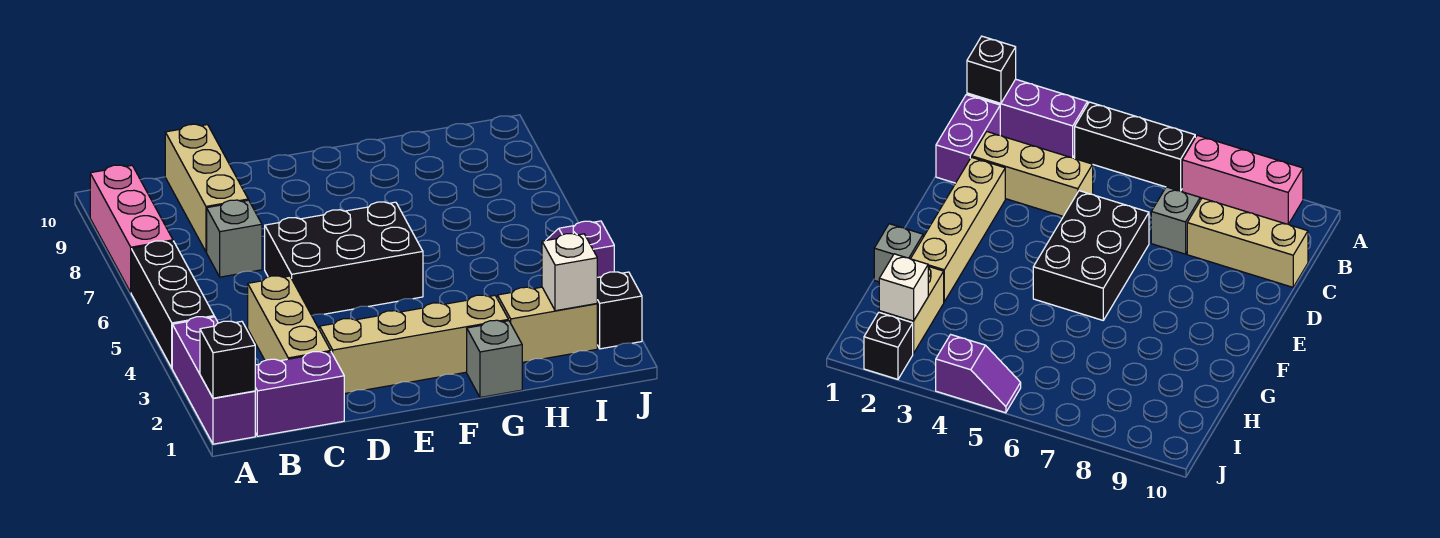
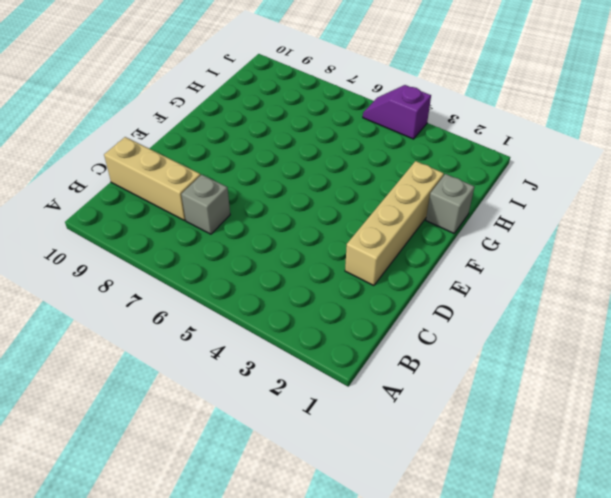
none -> purple brick A1:A3 level 1
none -> black brick A4:A6 level 1
none -> pink brick A7:A9 level 1

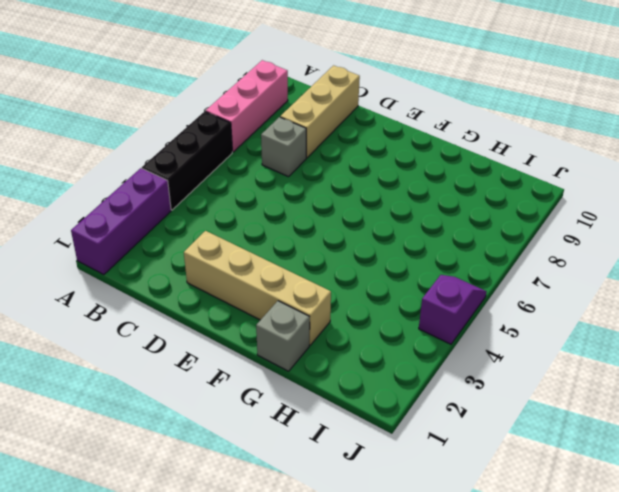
none -> purple brick B1:C1 level 1
none -> tan brick C2:C4 level 1
none -> black brick D5:F6 level 1

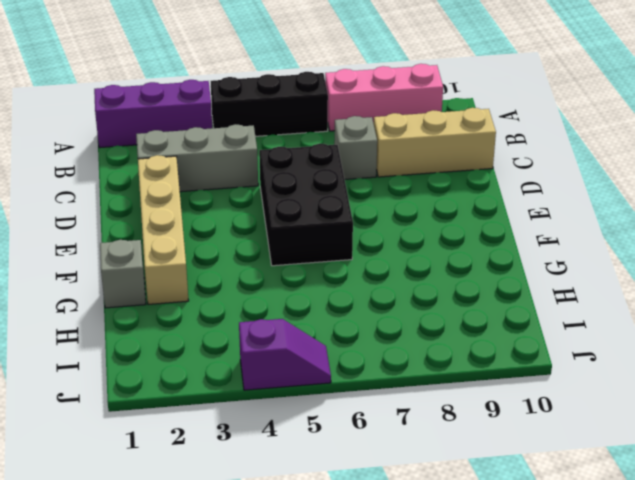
grey brick C2:C4 level 1 -> tan brick C2:C4 level 1
none -> purple brick B1:C1 level 1
none -> tan brick H2:I2 level 1
none -> black brick J2 level 1

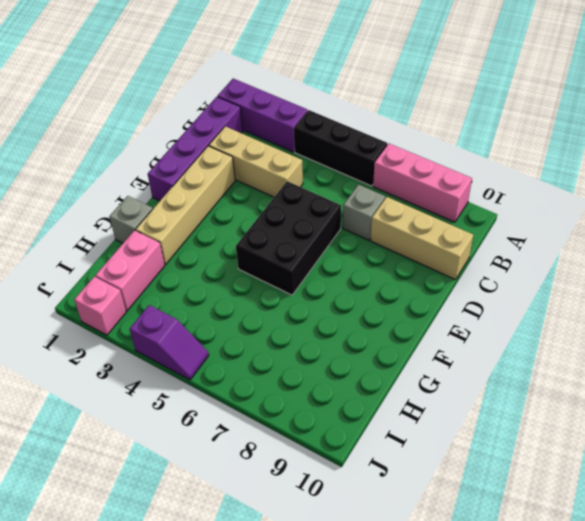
purple brick B1:E1 level 1 -> purple brick B1:C1 level 1
pink brick H2:I2 level 1 -> tan brick H2:I2 level 1
pink brick J2 level 1 -> black brick J2 level 1
none -> black brick A1 level 2
none -> white brick I2 level 2

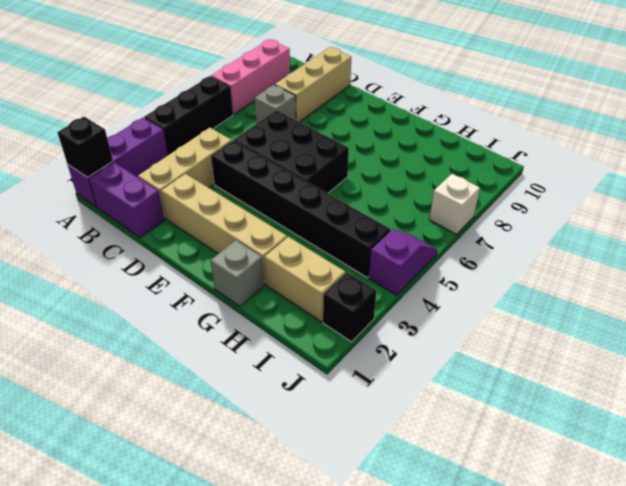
black brick D4:I4 level 1 -> none
white brick J7 level 1 -> white brick I2 level 2

